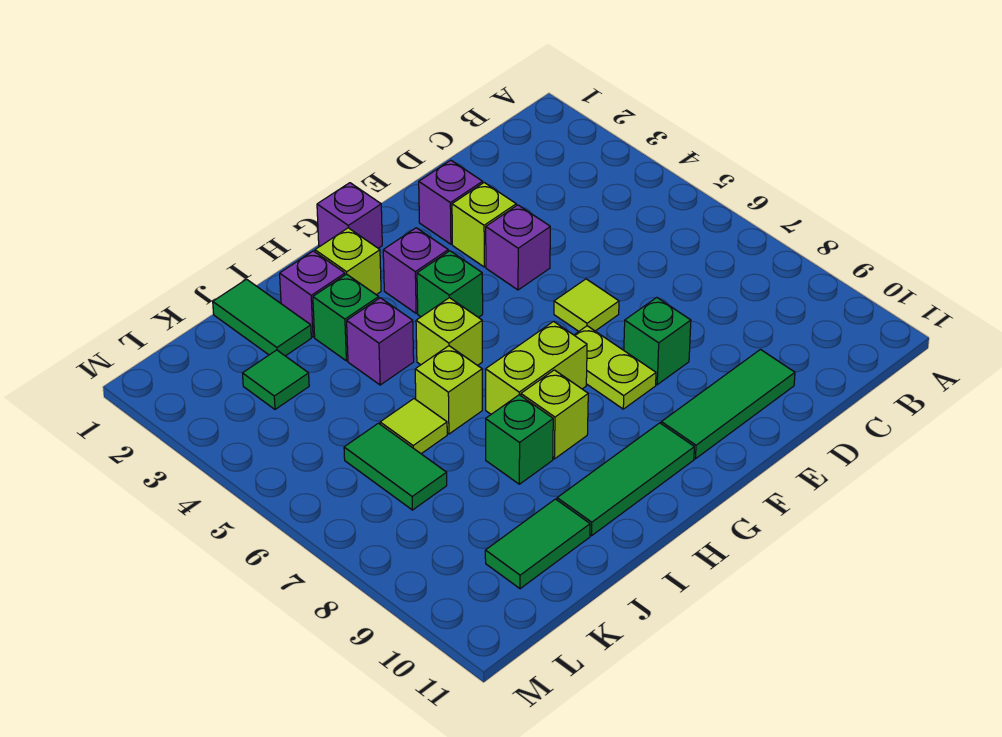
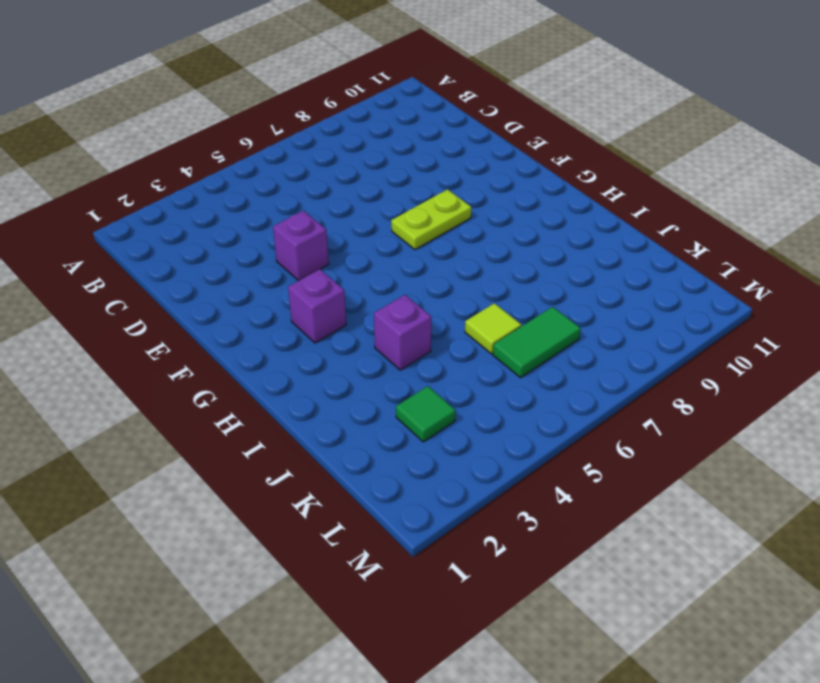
none -> green tile D10:F10 level 1
none -> purple brick E2 level 1
none -> lime brick E3 level 1

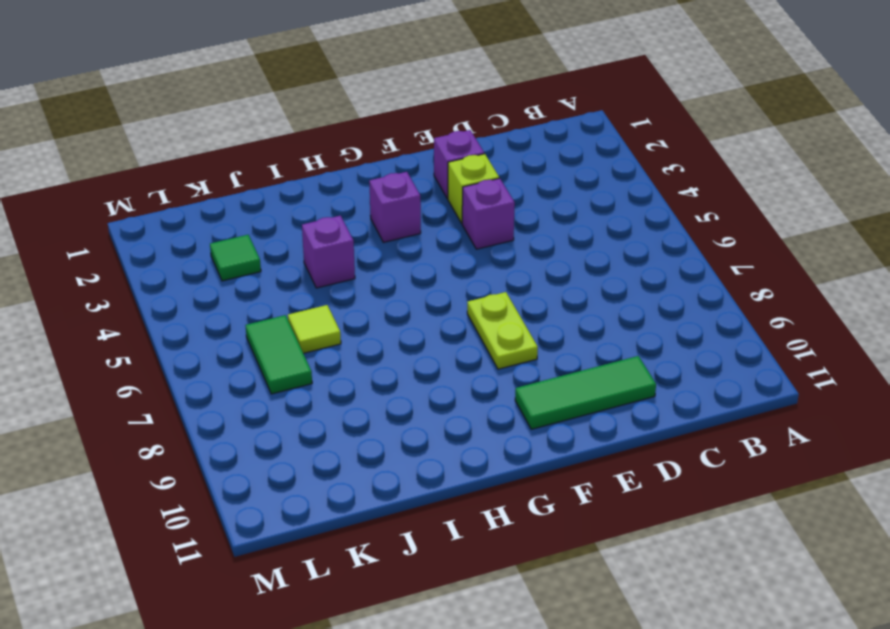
none -> lime tile E6 level 1
none -> green brick E8 level 1
none -> purple brick G1 level 1

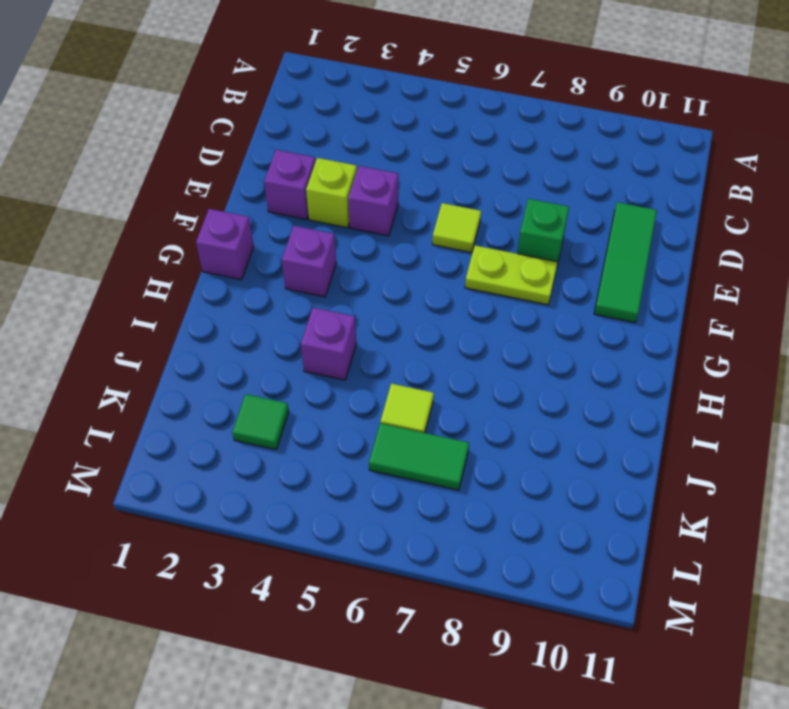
none -> green brick G4 level 1
none -> lime brick G7:H7 level 1
none -> green tile G10:I10 level 1

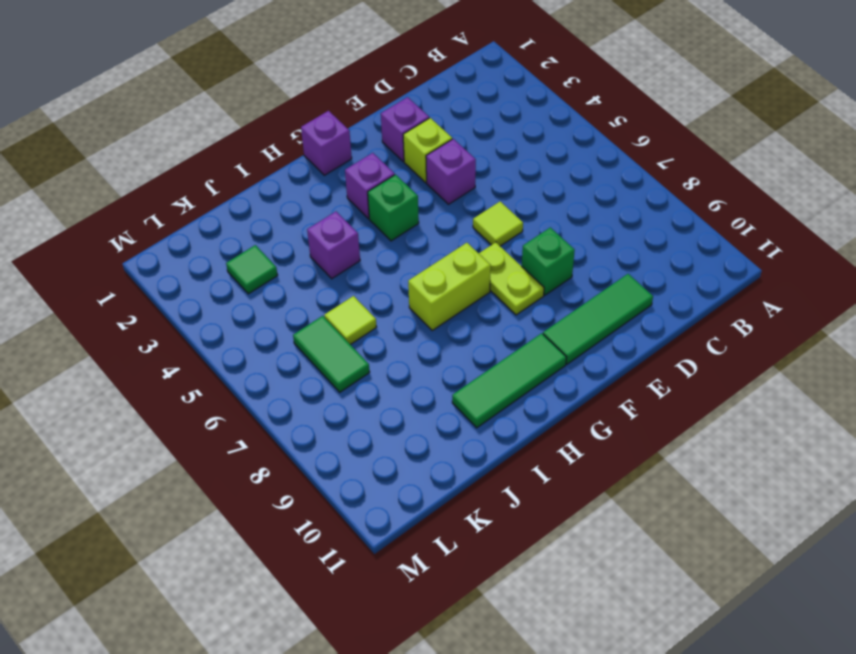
none -> lime brick H2 level 1
none -> lime brick H5 level 1
none -> lime brick H8 level 1

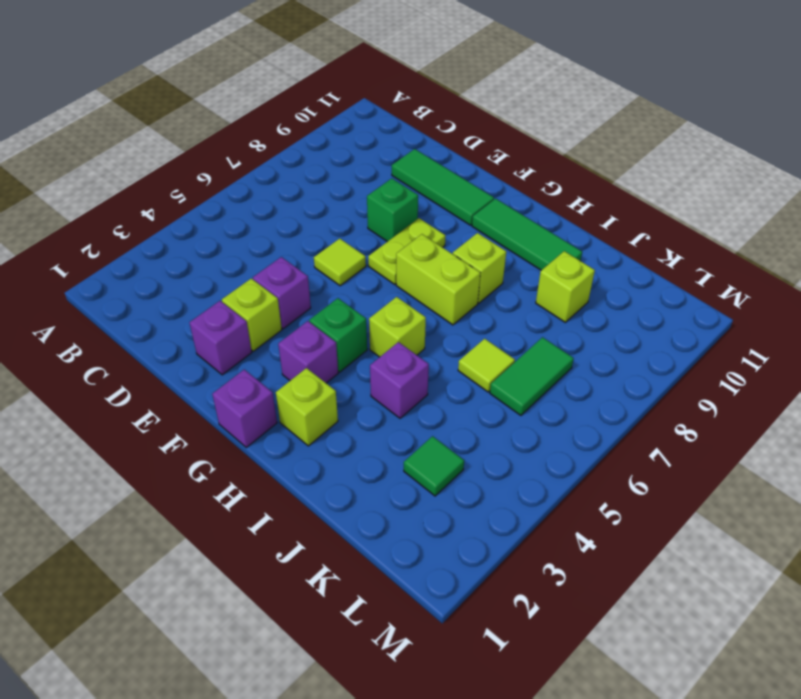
lime brick J9 level 1 -> lime brick I6 level 1
none -> purple brick I2 level 1
none -> green brick I3 level 1
none -> green brick I8 level 1

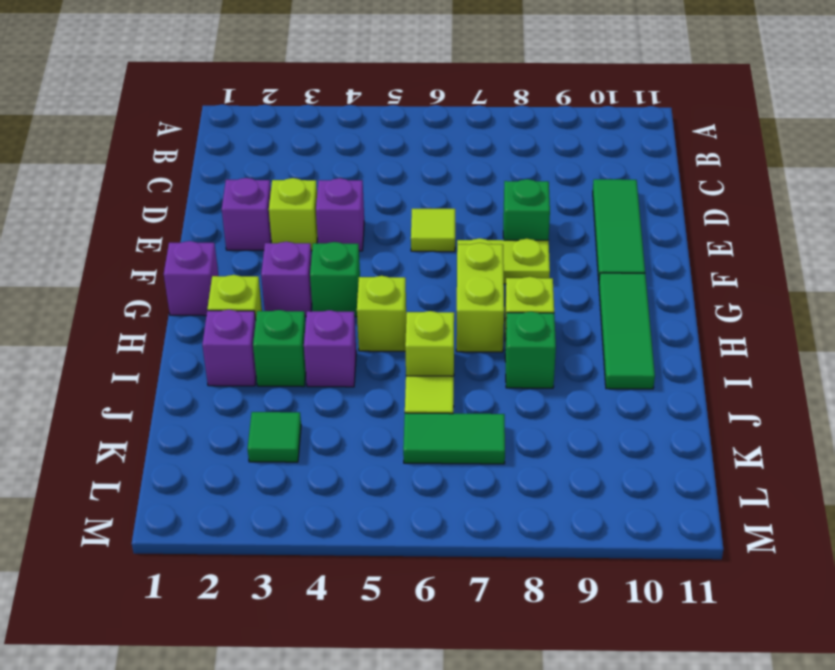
none -> green tile J1:J2 level 1
none -> green tile J10:K10 level 1

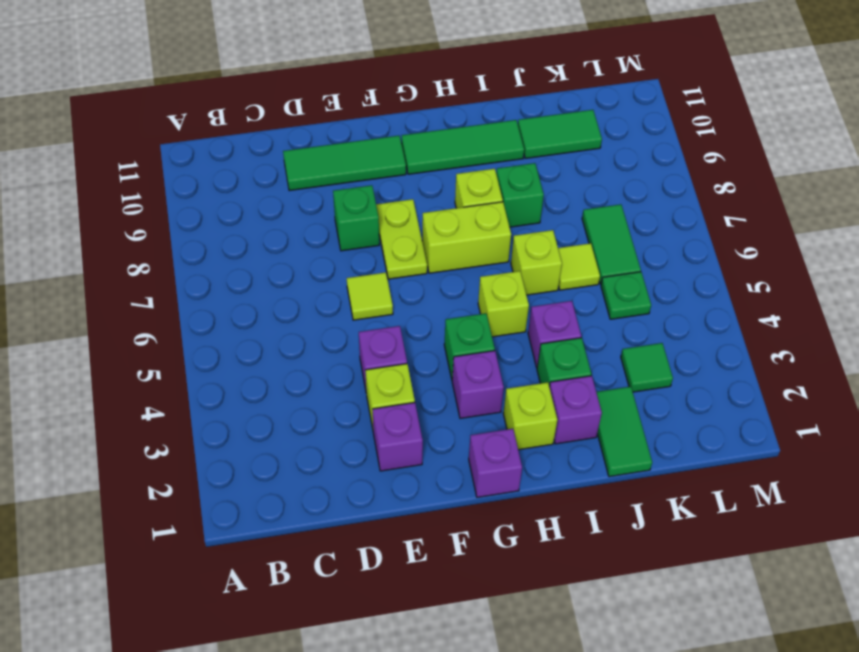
green plate K5 level 1 -> none

